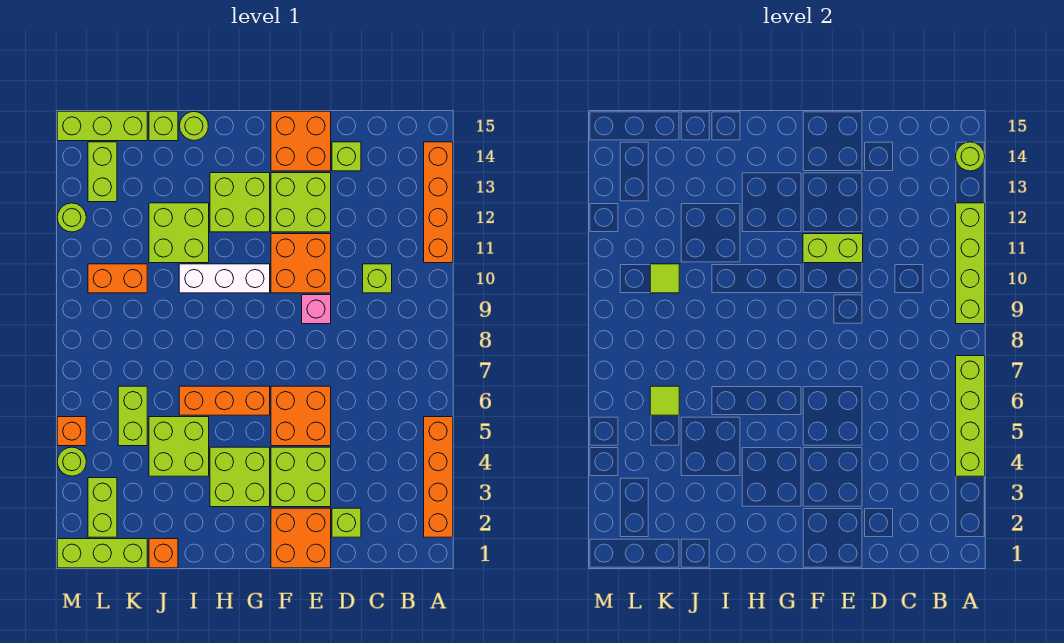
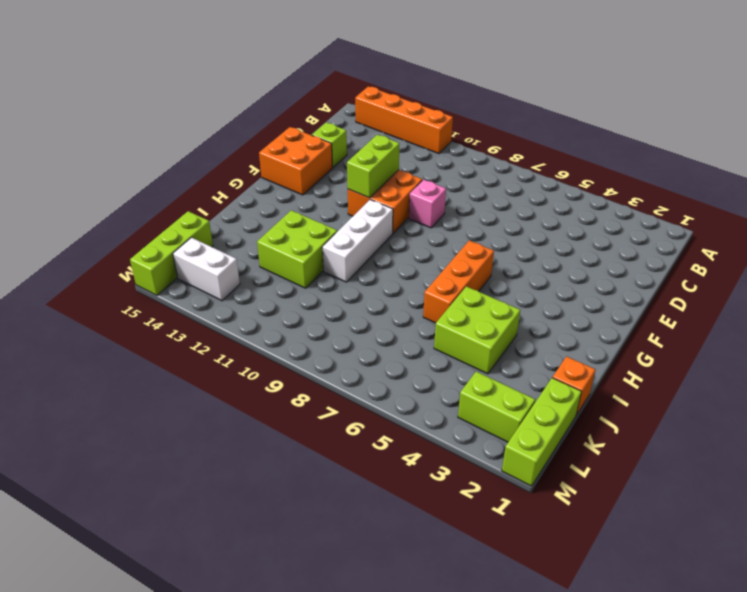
white brick L13:L14 level 1 -> lime brick L13:L14 level 1
none -> orange brick A2:A5 level 1
none -> lime brick C10 level 1
none -> lime brick D2 level 1
none -> orange brick E1:F2 level 1

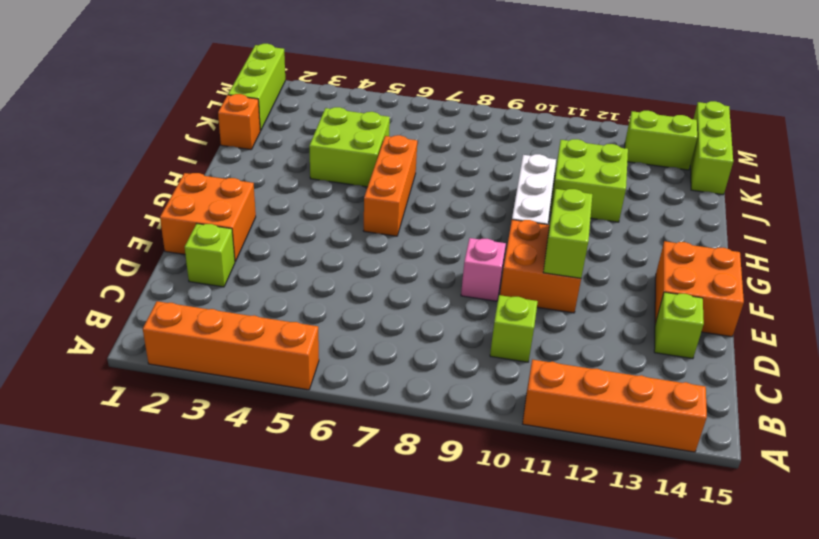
none -> lime brick E3:F4 level 1
none -> orange brick E5:F6 level 1
none -> lime brick E12:F13 level 1
none -> lime brick G3:H4 level 1

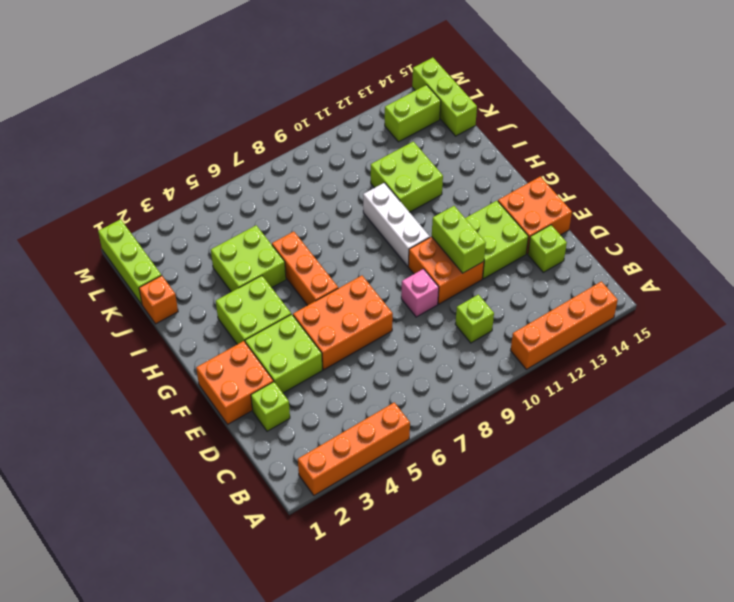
orange brick E5:F7 level 1 -> orange brick E5:F6 level 1
none -> lime brick G12:H13 level 1
none -> lime round brick I15 level 1
none -> lime brick J15 level 1
none -> lime brick K5:K6 level 1

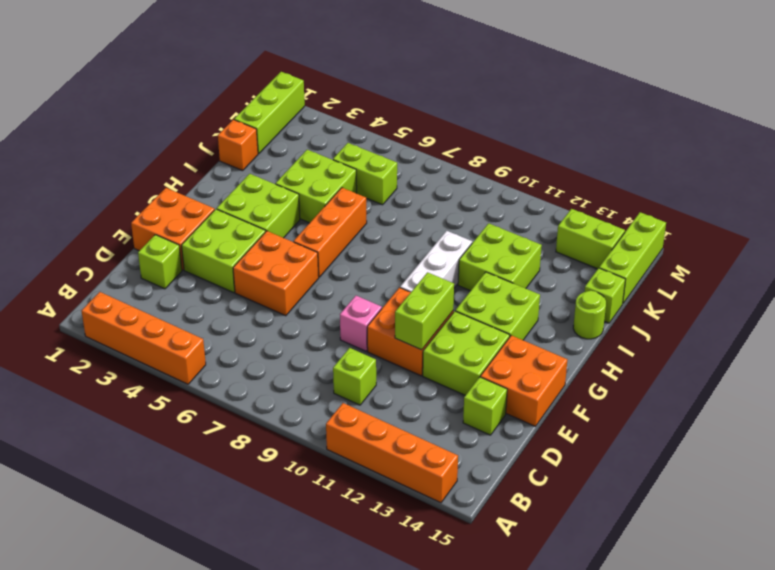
none -> orange brick K10:L10 level 1
none -> lime brick L2:L3 level 1
none -> lime round brick M4 level 1
none -> orange brick M5 level 1

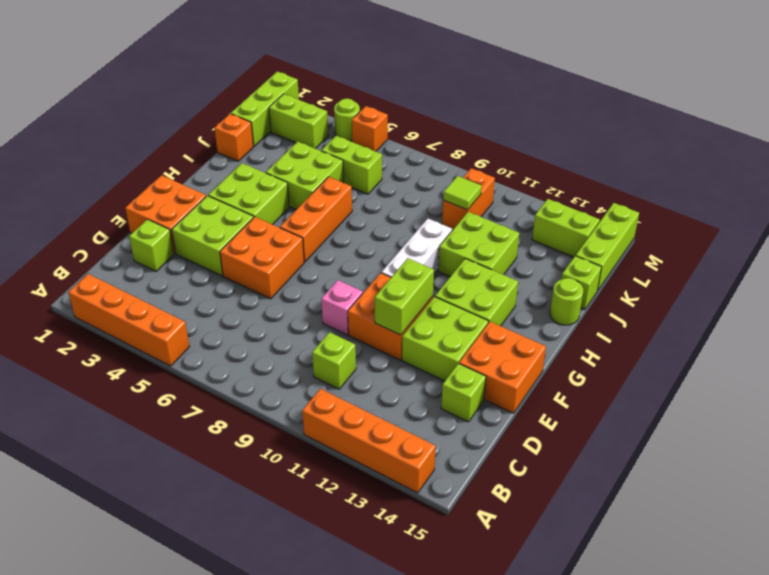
none -> lime round brick M12 level 1
none -> lime brick A4:A7 level 2
none -> lime brick A9:A12 level 2
none -> lime round brick A14 level 2

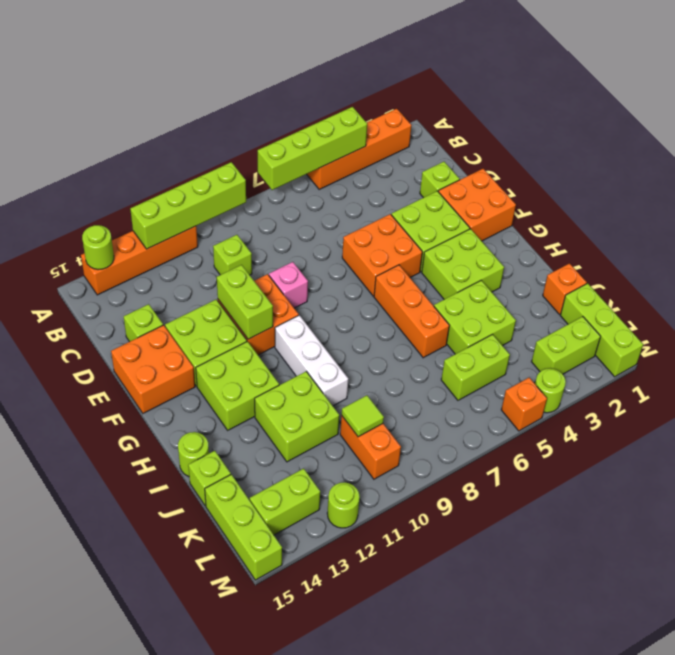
none -> lime tile K6 level 2

